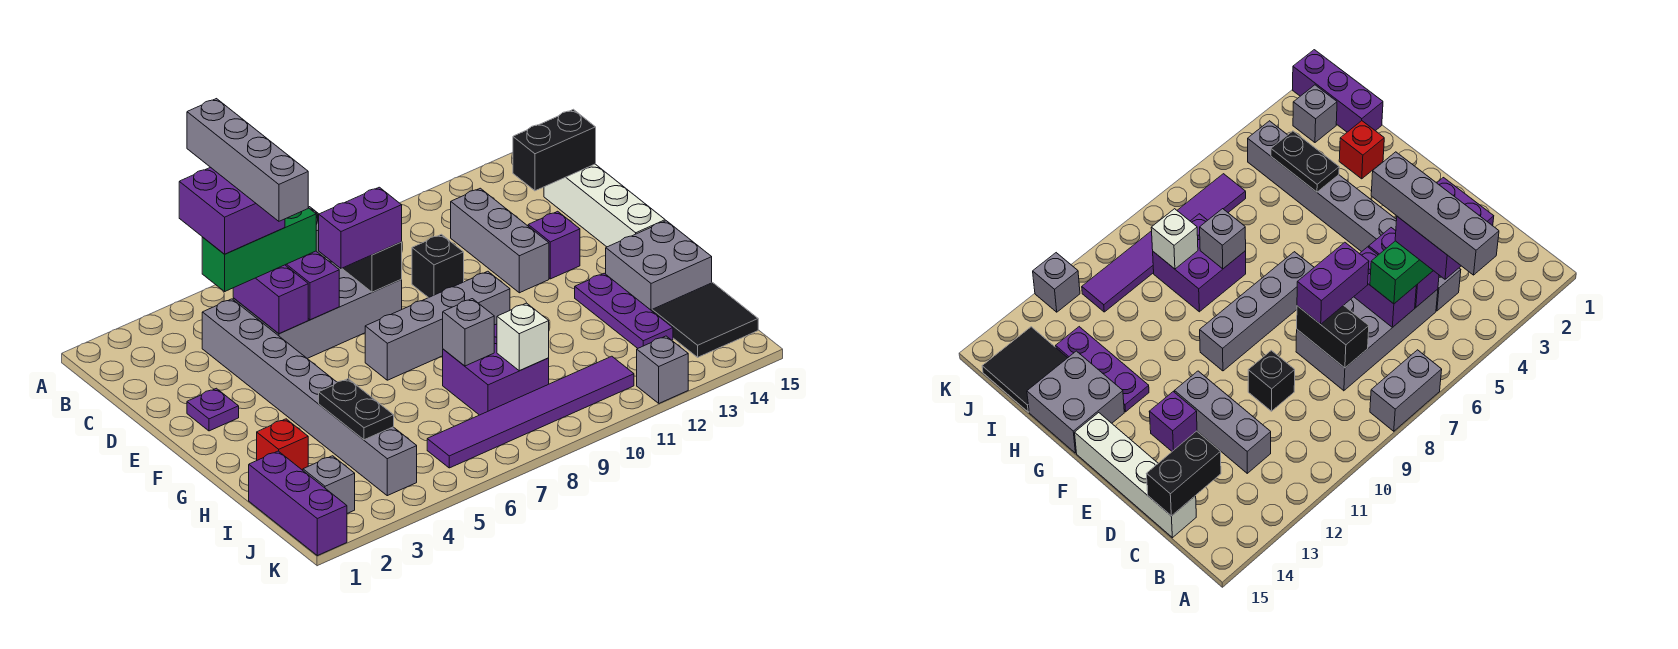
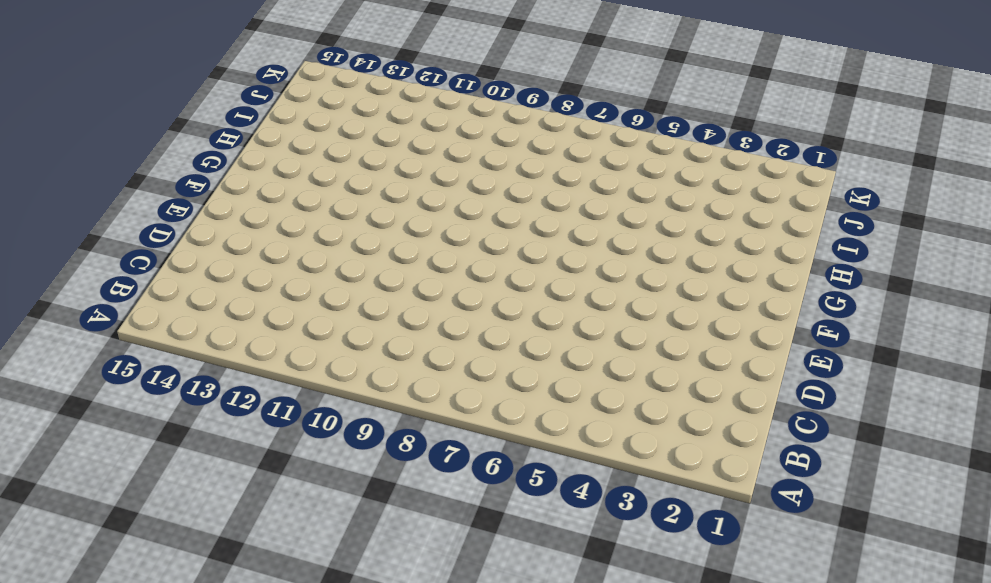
none -> grey brick A7:A8 level 1
none -> grey brick C4:J4 level 1
none -> grey brick C5:D8 level 1

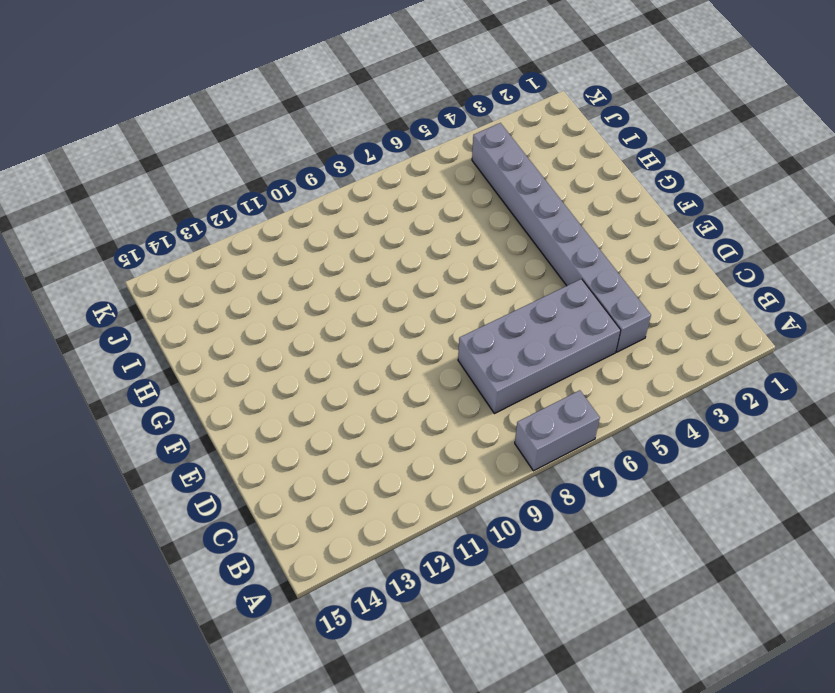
none -> grey brick C12:E12 level 1
none -> white brick C15:F15 level 1
none -> black brick D10 level 1

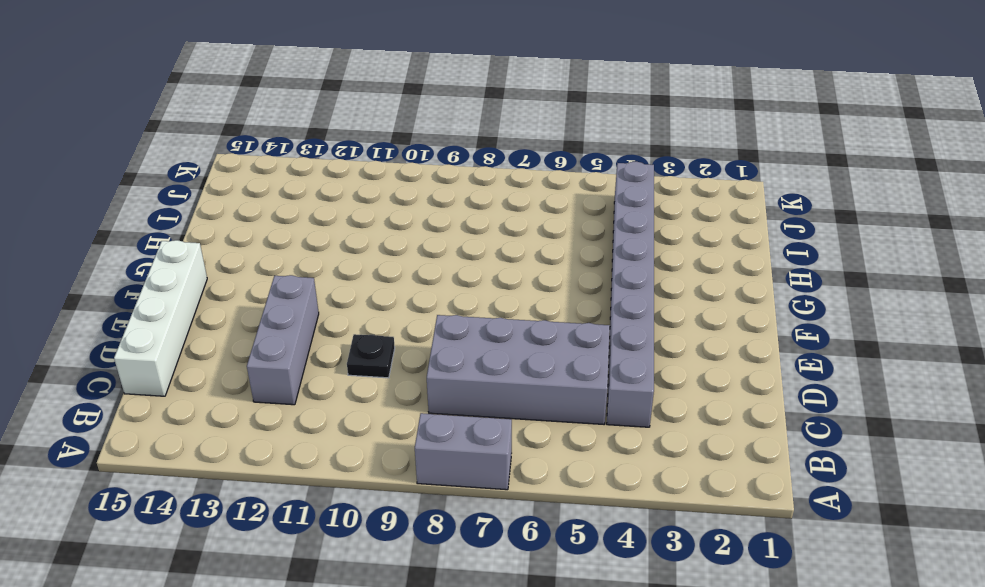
black plate D10 level 1 -> black brick D10 level 1
none -> purple plate E2 level 1
none -> purple brick E13 level 1
none -> grey brick F7:F10 level 1

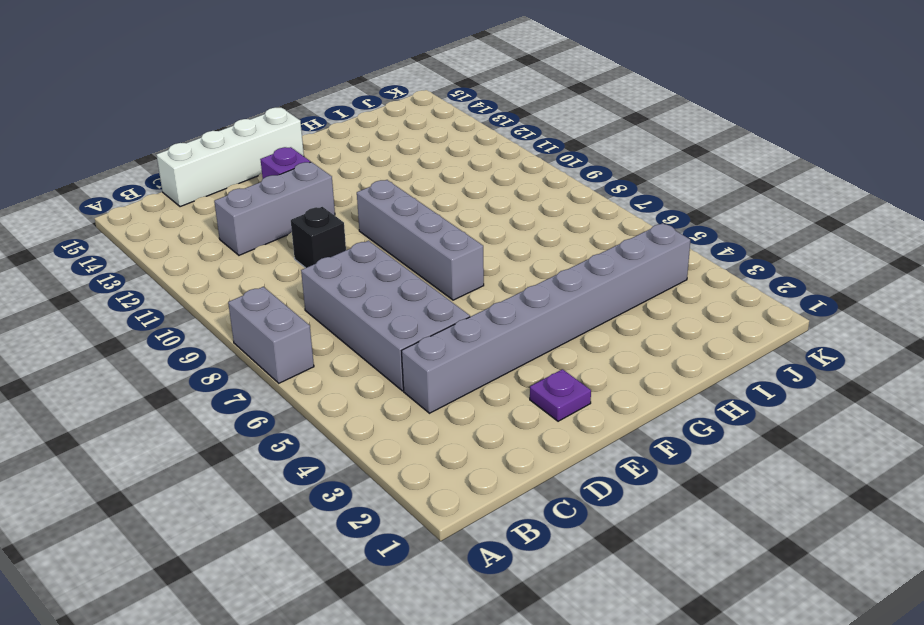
none -> purple plate G13:I13 level 1
none -> grey brick G14:H15 level 1
none -> red brick H2 level 1

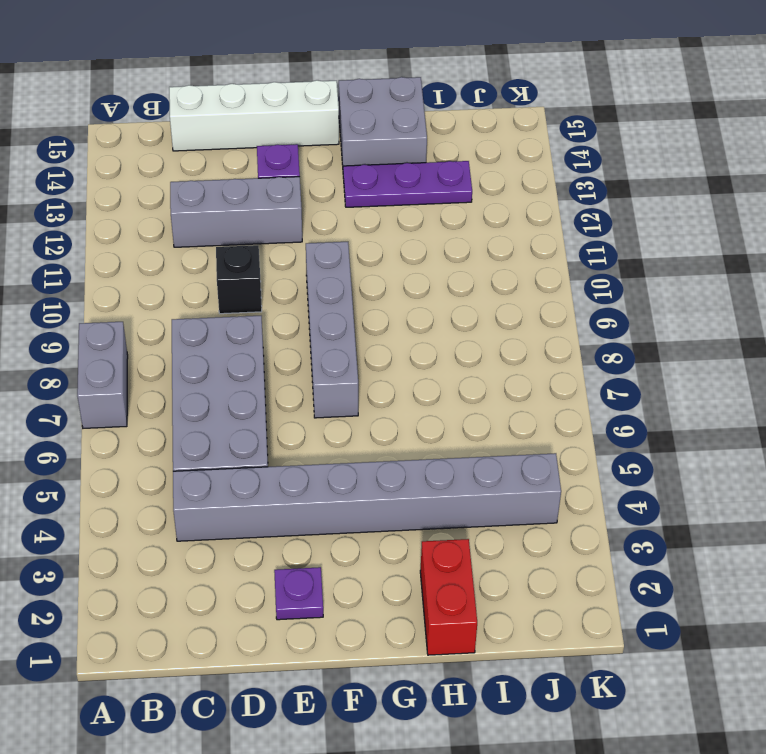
red brick H1:H2 level 1 -> red brick H2 level 1
none -> purple brick H8:I9 level 1
none -> purple brick I1:K1 level 1
none -> black tile I14:J15 level 1

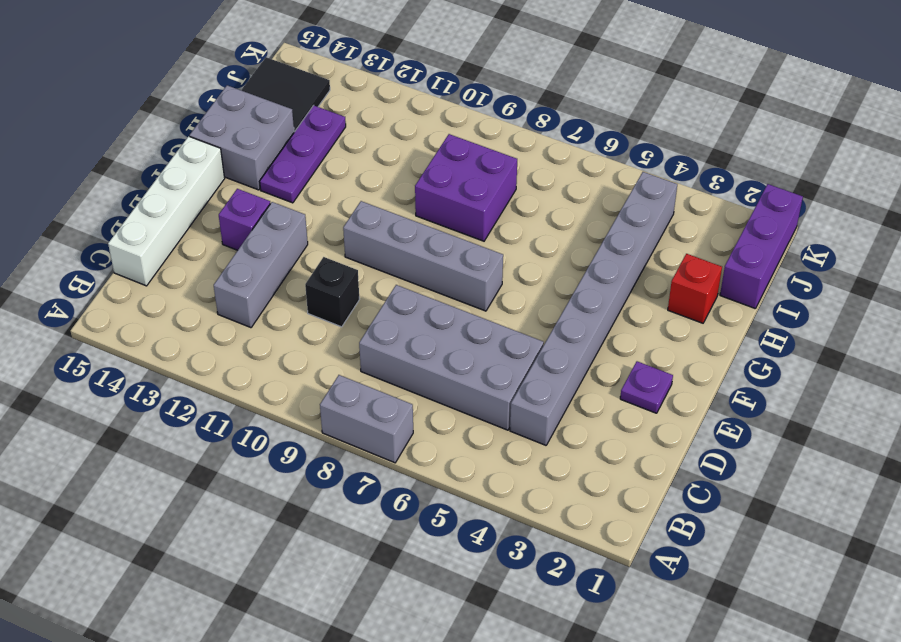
none -> grey brick J2 level 1
none -> purple tile J6:J11 level 1
none -> grey brick K12 level 1

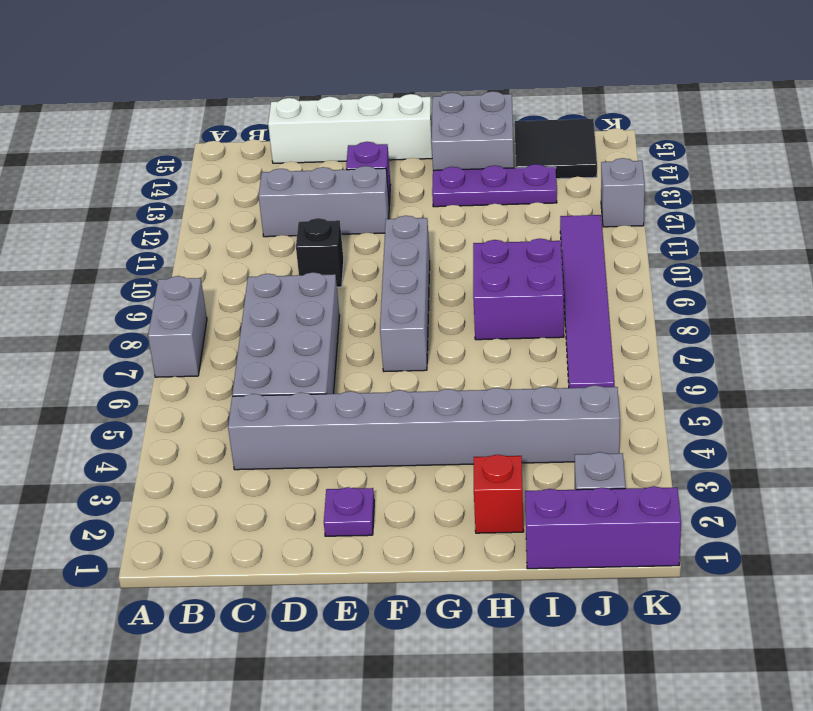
none -> purple brick C5:D5 level 2
none -> purple brick C6:D6 level 2
none -> black brick C8:D8 level 2

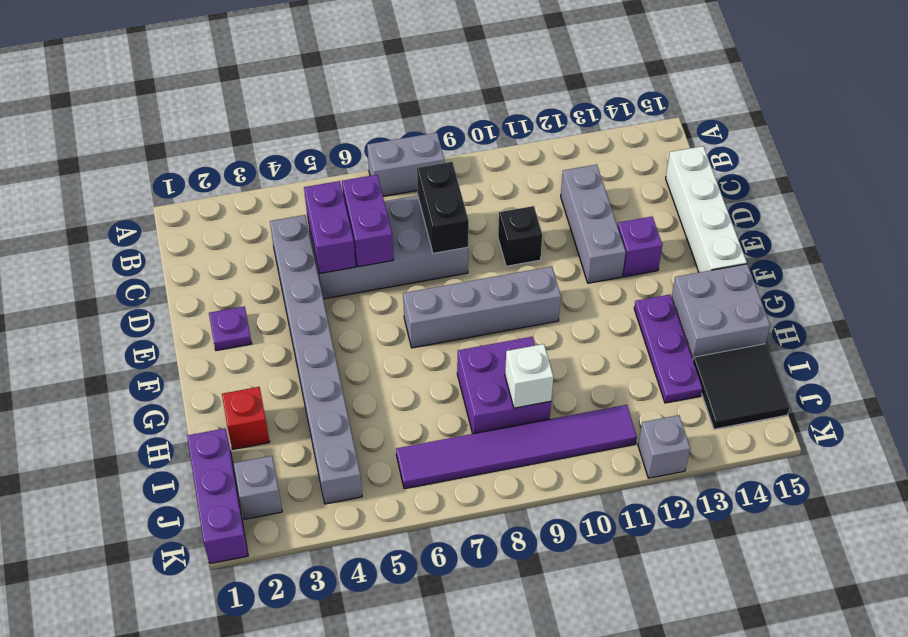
none -> black brick C14:C15 level 2
none -> black plate H4:I4 level 2
none -> grey brick H8 level 2

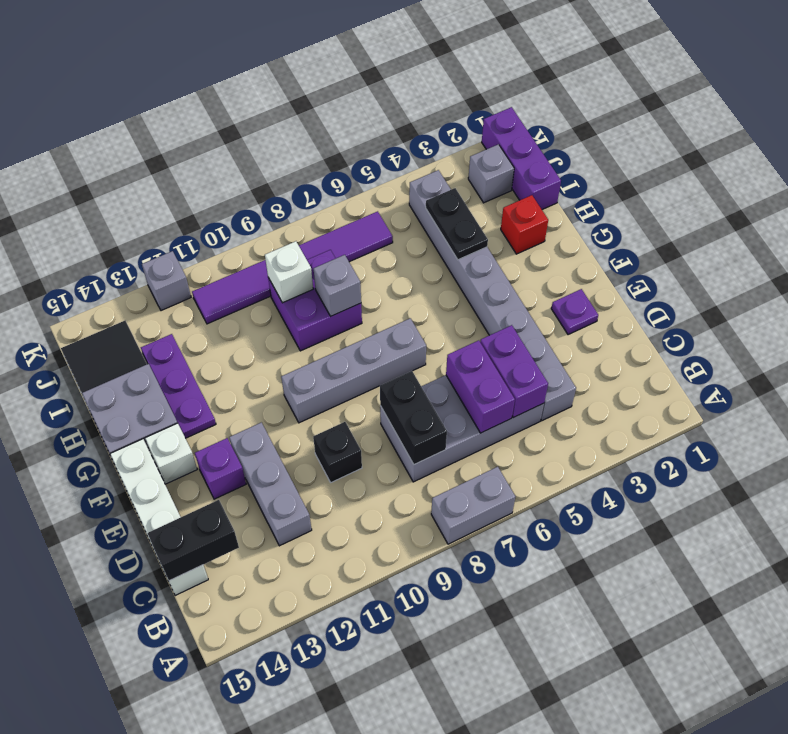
white brick F14 level 1 -> none
none -> green brick C4:C6 level 3
none -> purple brick D7:D8 level 3
none -> purple brick B4:C5 level 4

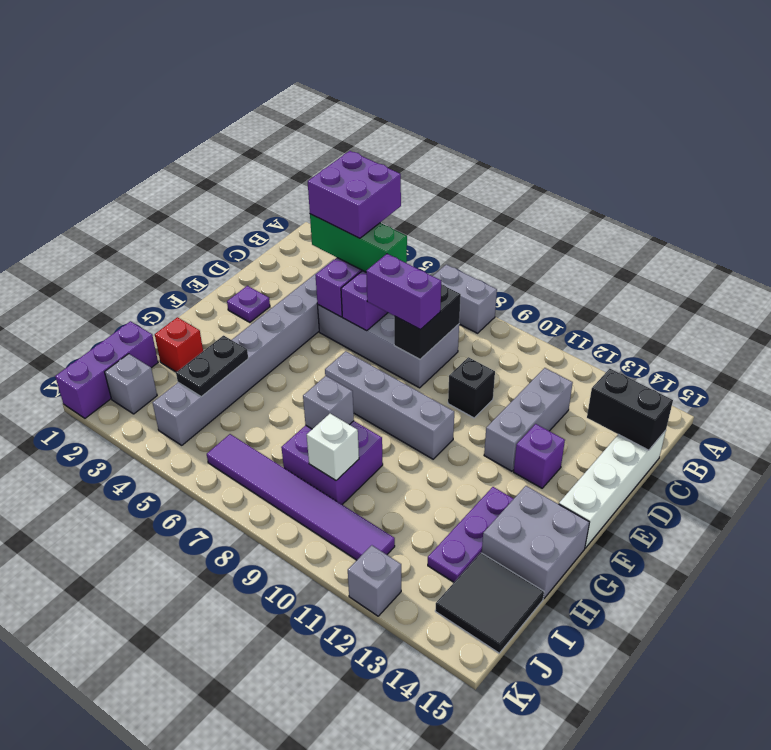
none -> grey brick A5:D5 level 5

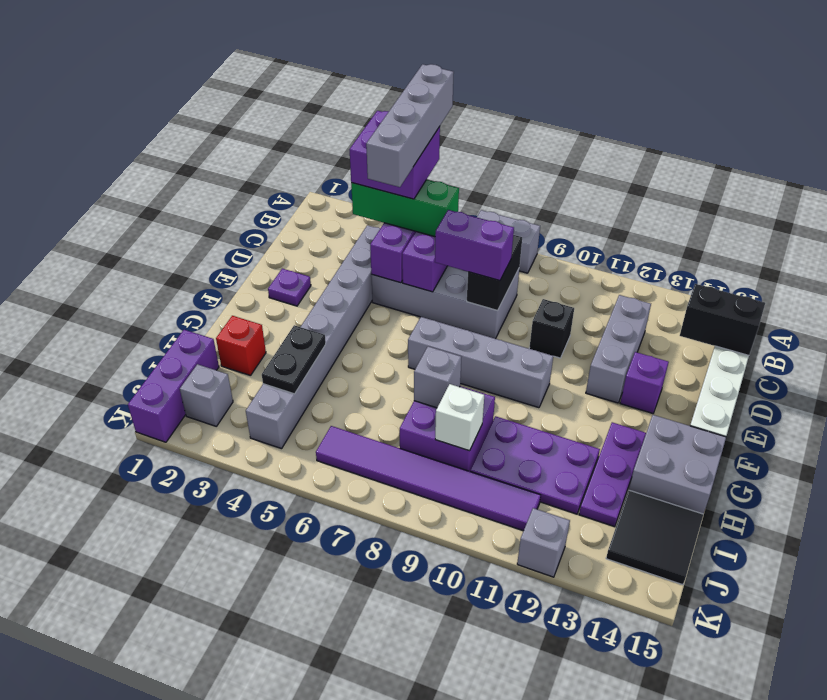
purple plate H10:I12 level 1 -> none

